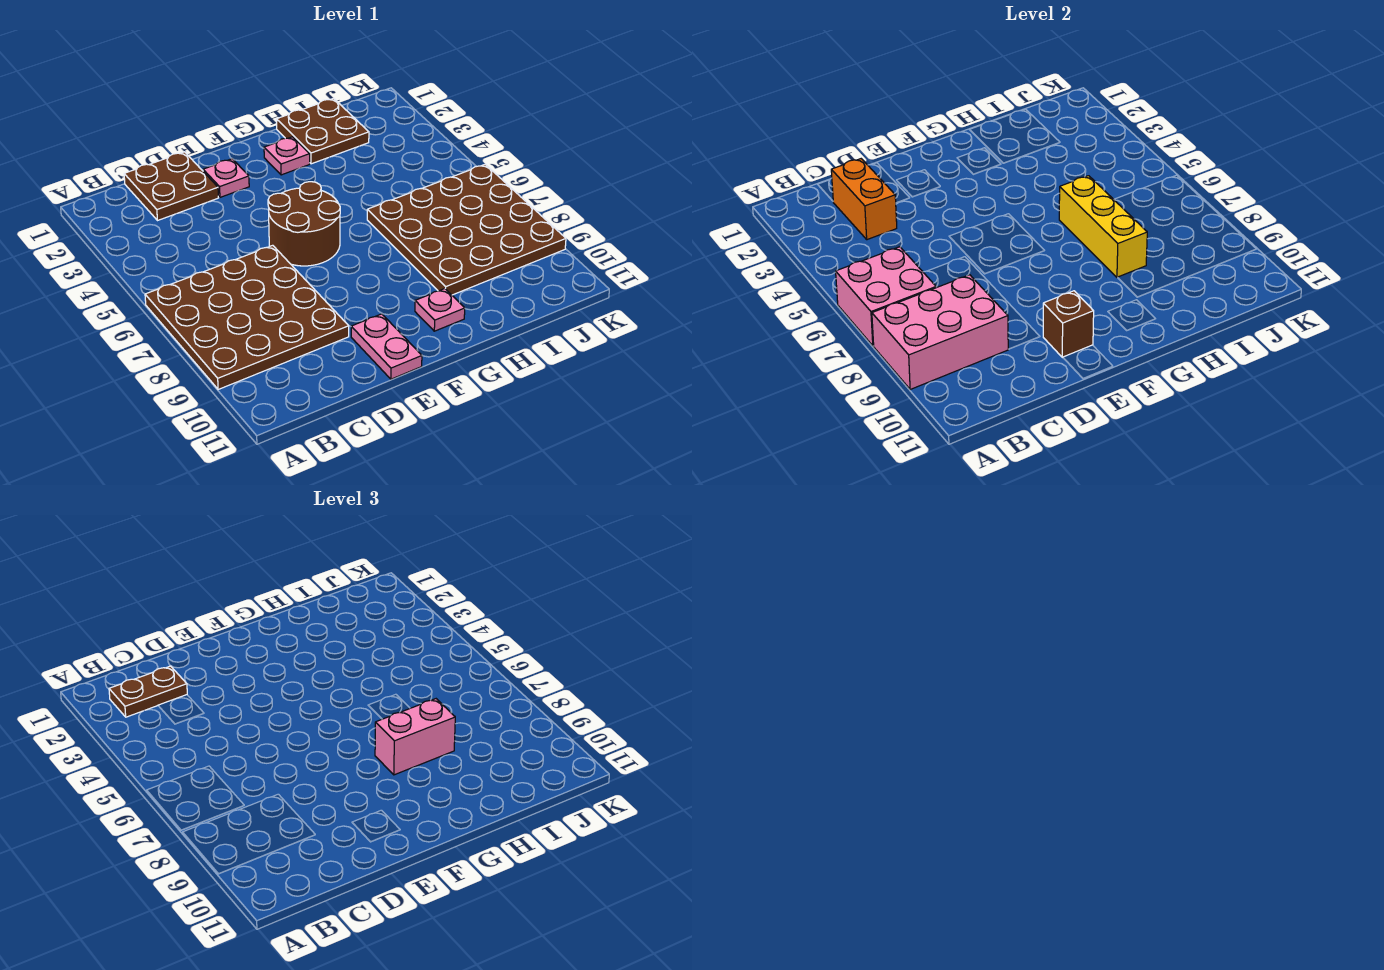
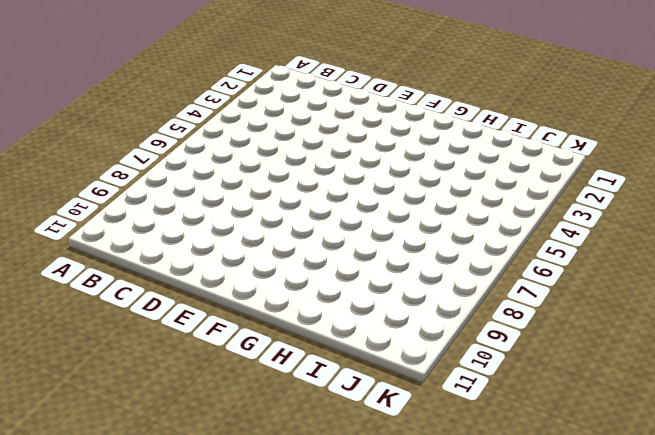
none -> brown plate A6:D9 level 1
none -> brown plate C1:D2 level 1
none -> pink plate E2 level 1

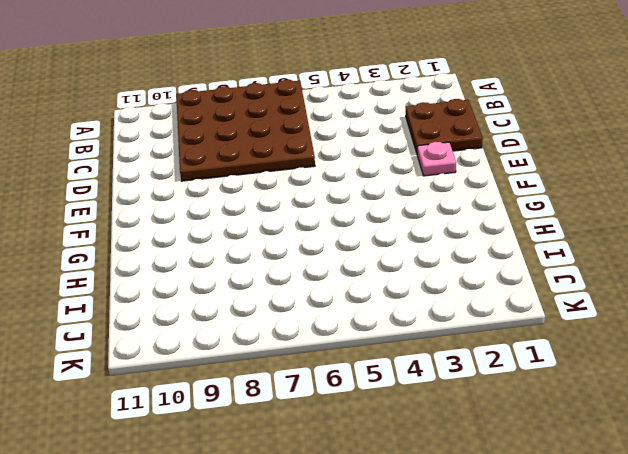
none -> brown round brick E5:F6 level 1
none -> pink plate E10:E11 level 1
none -> pink plate G2 level 1

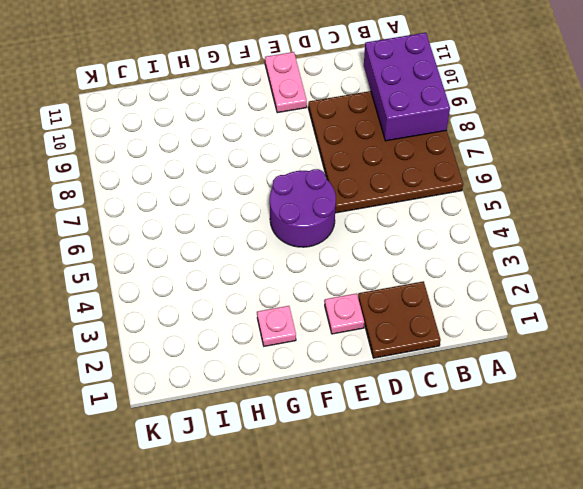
purple brick A8:B10 level 2 -> pink brick A8:C9 level 2
purple round brick E5:F6 level 1 -> brown round brick E5:F6 level 1
none -> pink plate G10 level 1
none -> brown plate H1:I2 level 1
none -> brown plate H6:K9 level 1

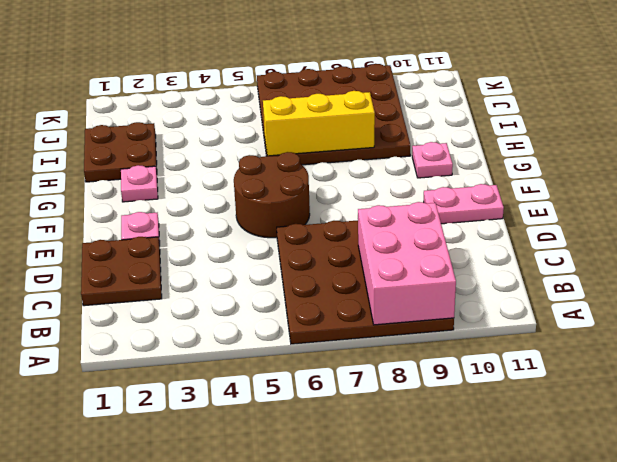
none -> pink brick A6:B7 level 2
none -> orange brick C2:C3 level 2
none -> brown brick E10 level 2

